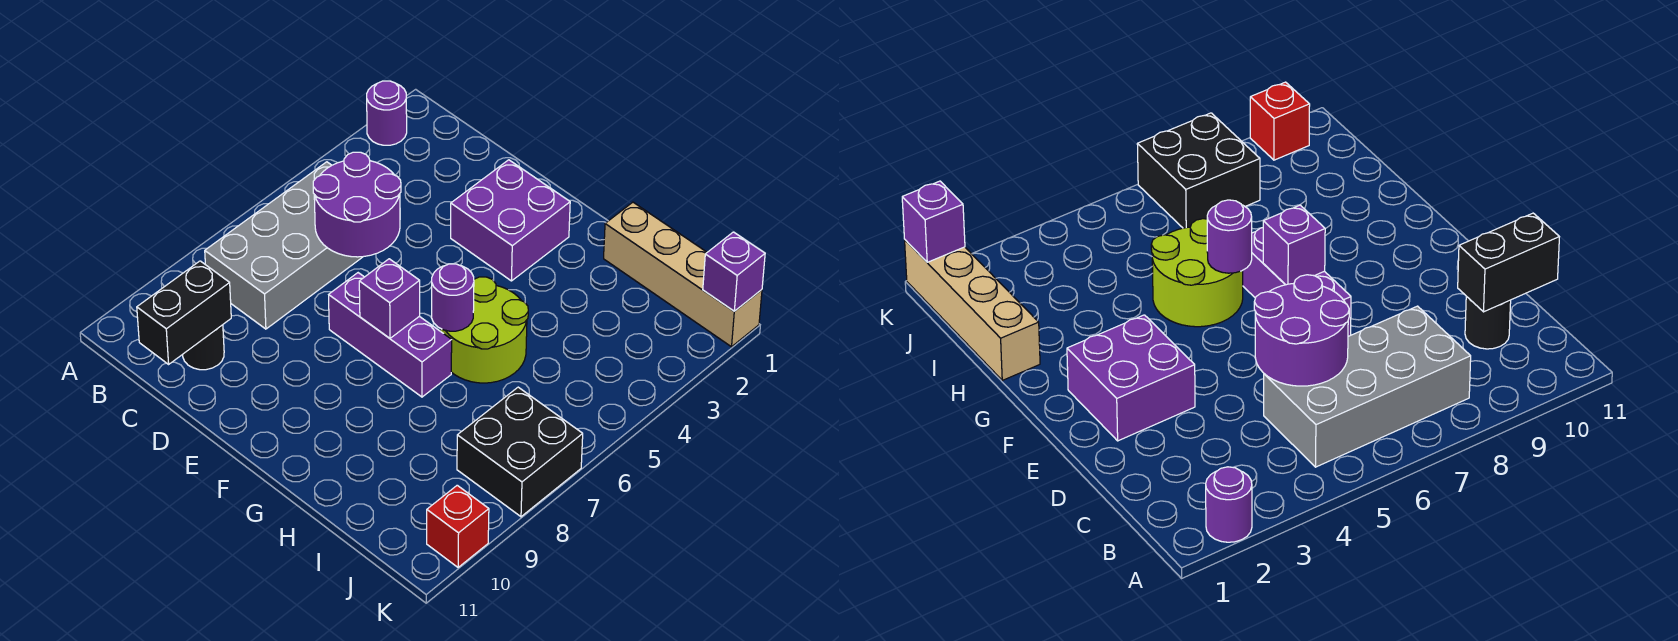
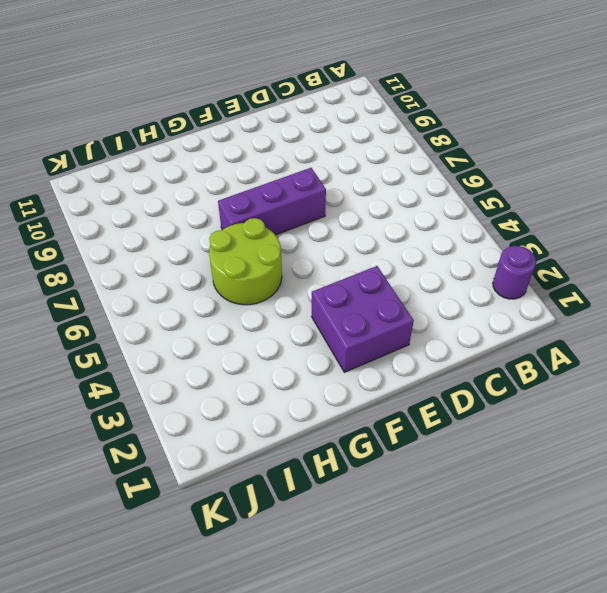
none -> grey brick B5:C8 level 1
none -> black round brick C10 level 1
none -> tan brick H1:K1 level 1

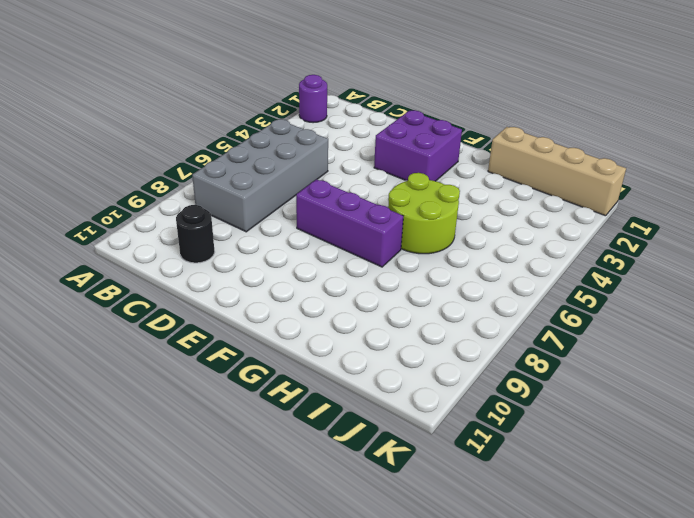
none -> black brick J7:K8 level 1
none -> red brick K10 level 1
none -> purple round brick C5:D6 level 2

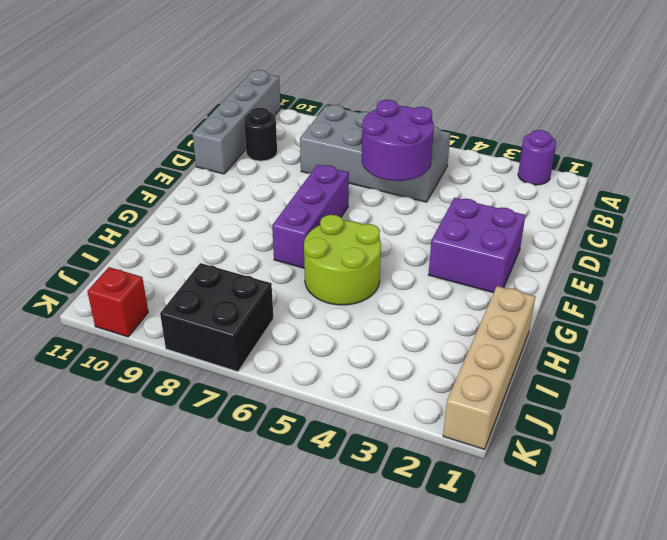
grey brick A11:D11 level 1 -> none
none -> black brick C10:C11 level 2
none -> purple brick F7 level 2
none -> purple round brick G6 level 2

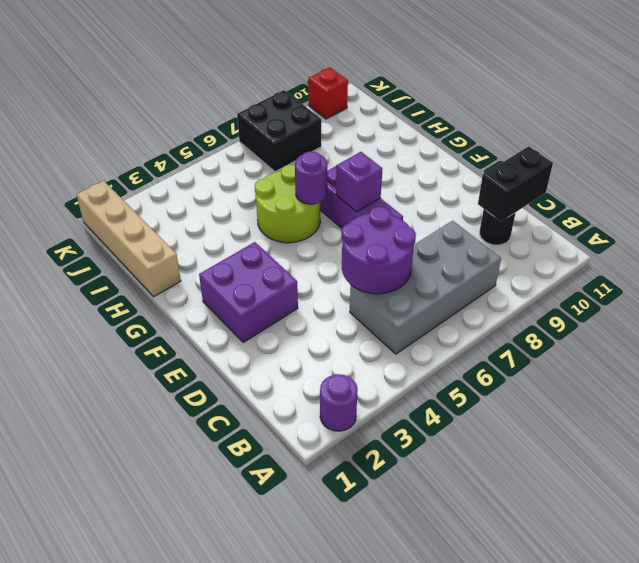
none -> purple brick K1 level 2

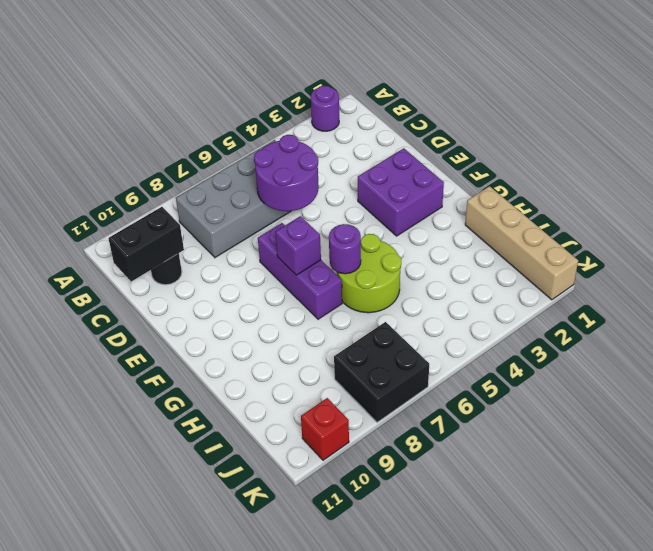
none -> purple brick K1 level 2

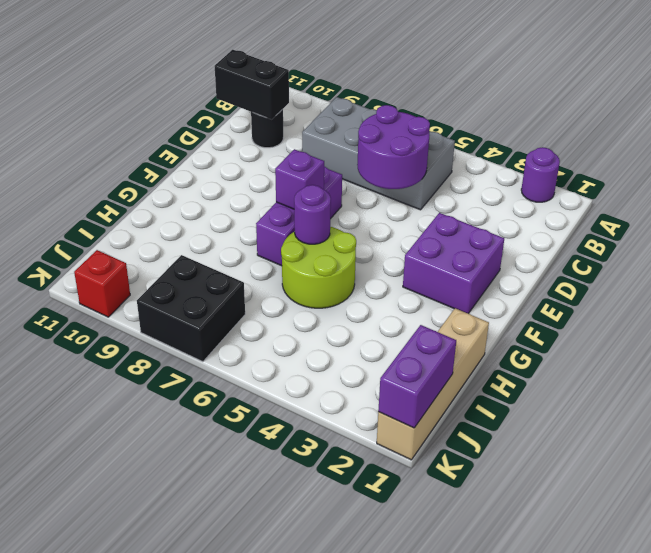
purple brick J1:K1 level 2 -> purple brick K1 level 2

